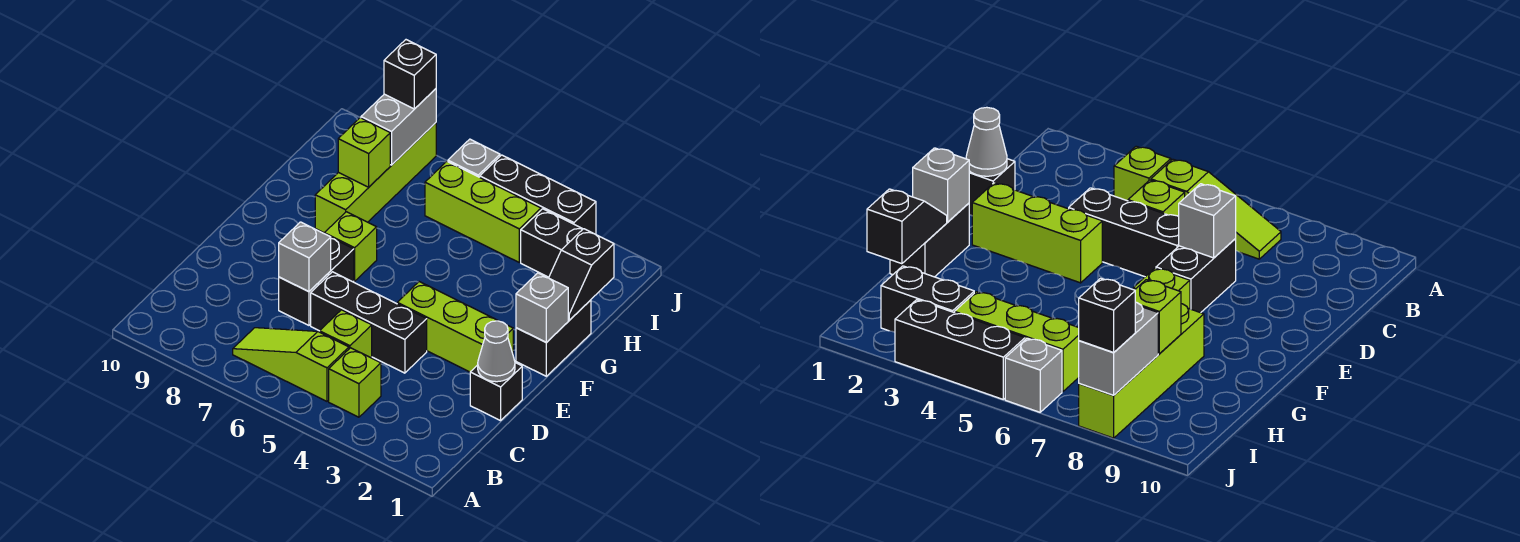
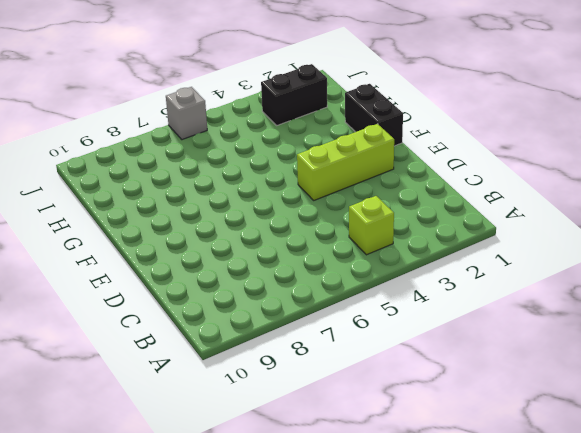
none -> lime slope B5:B7 level 1 top 5
none -> lime brick C5 level 1
none -> black brick D1 level 1

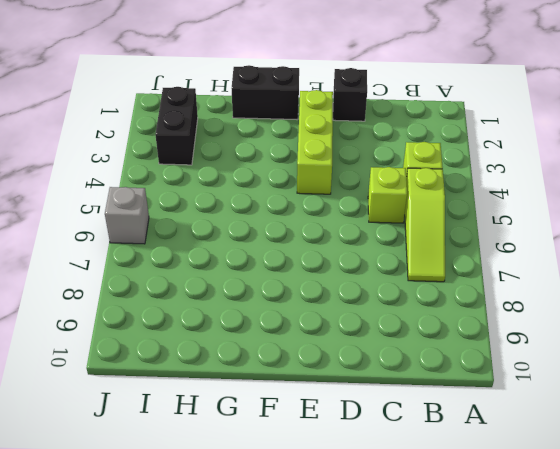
none -> black brick D4:D6 level 1
none -> black brick D7:E7 level 1
none -> lime brick F7 level 1

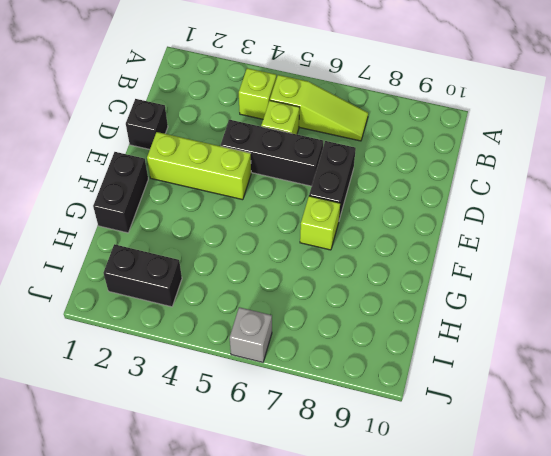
none -> lime brick G8:J8 level 1
none -> lime brick I4:I6 level 1
none -> black brick J3:J5 level 1

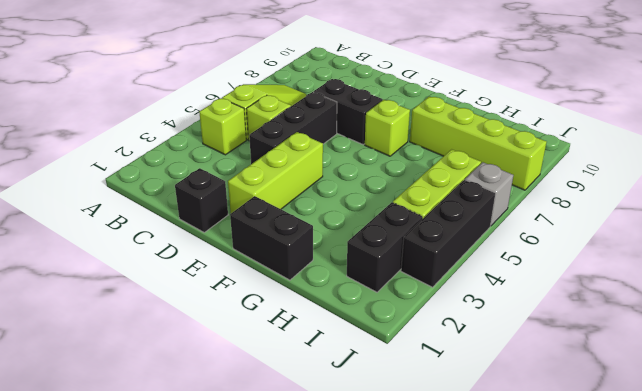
none -> grey cone D1 level 2
none -> grey brick D7 level 2
none -> grey brick F1 level 2

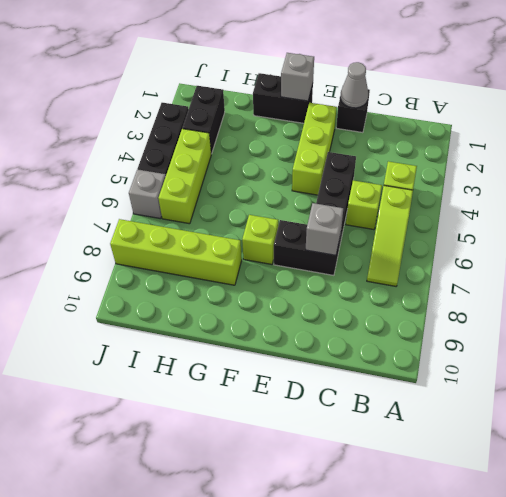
none -> black slope G1:H1 level 2 top H
none -> lime brick H8 level 2
none -> grey brick I8:J8 level 2

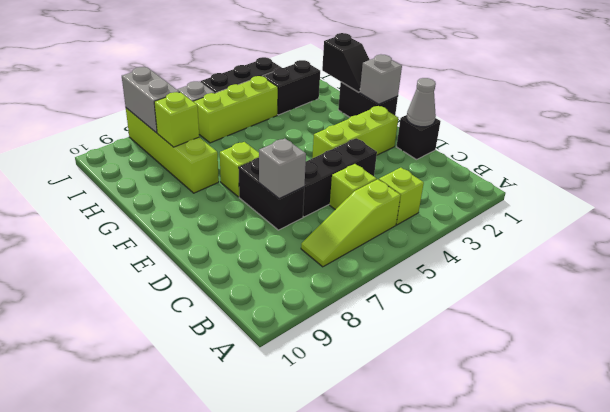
none -> black brick J8 level 3

